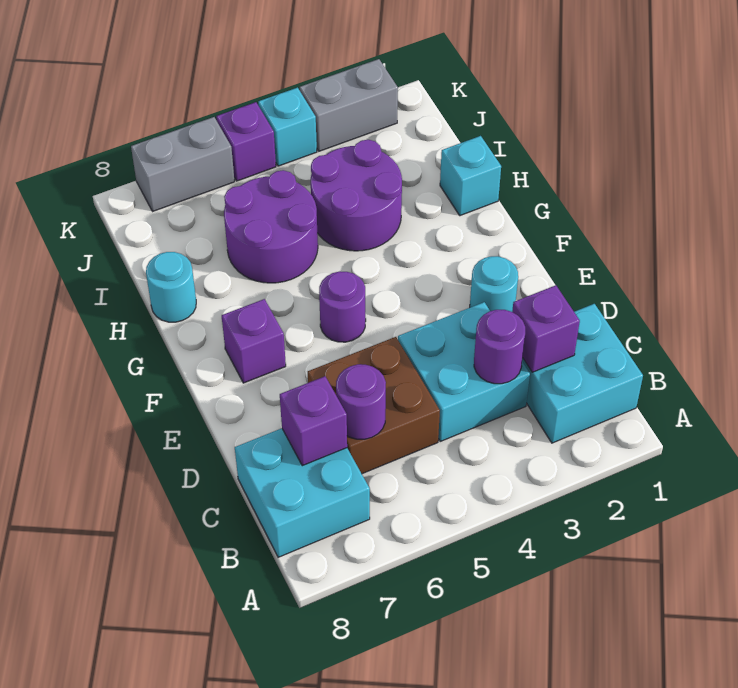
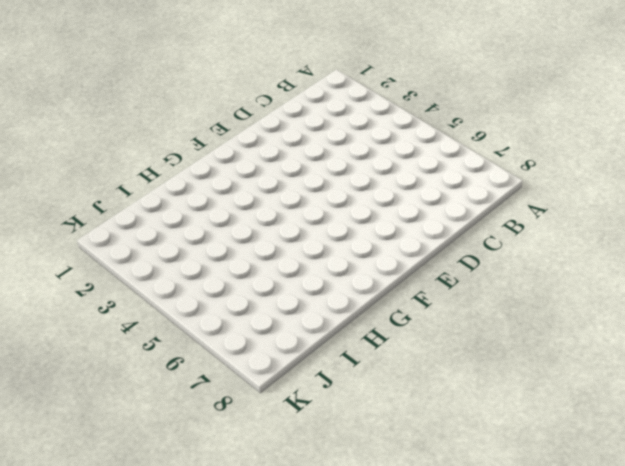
none -> cyan brick B1:C2 level 1
none -> cyan brick B7:C8 level 1
none -> cyan brick C3:D4 level 1

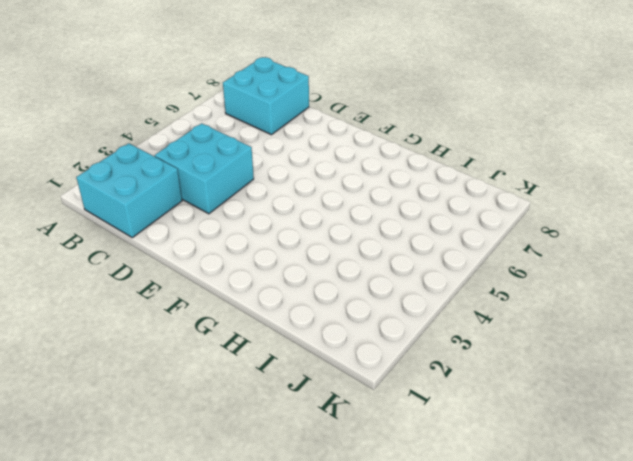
none -> brown brick C5:D6 level 1
none -> cyan round brick E2 level 1
none -> purple round brick F5 level 1

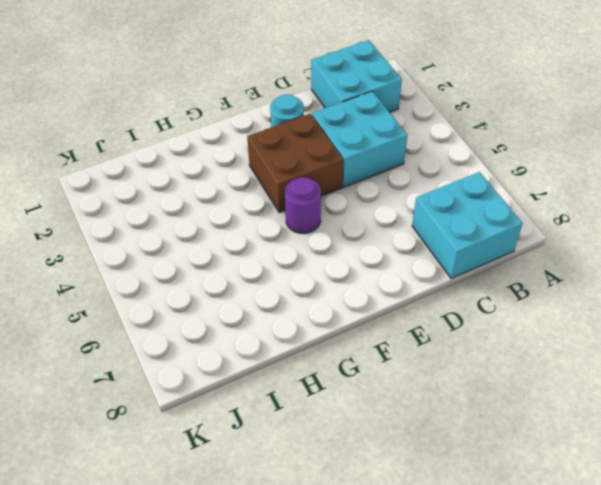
brown brick E3:F4 level 1 -> brown brick C5:D6 level 1
none -> purple brick F7 level 1
none -> cyan brick H1 level 1
none -> purple round brick H3:I4 level 1

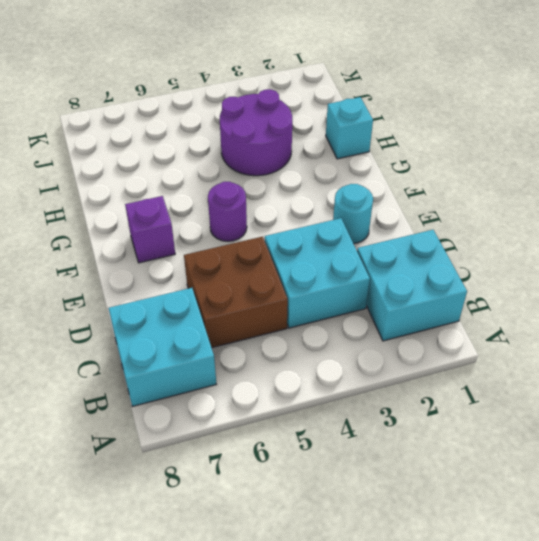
none -> purple round brick H5:I6 level 1
none -> cyan round brick H8 level 1
none -> grey brick K2:K3 level 1

